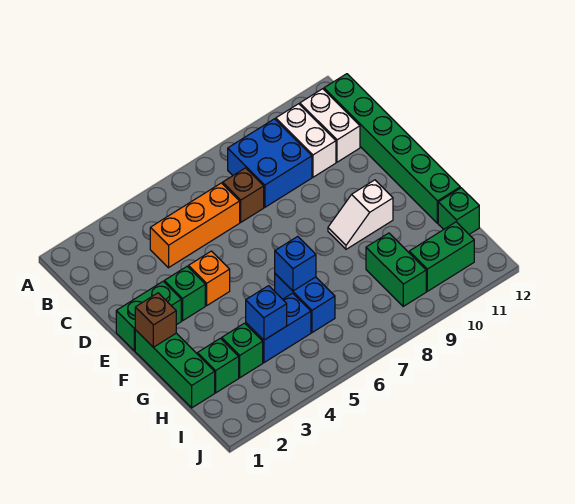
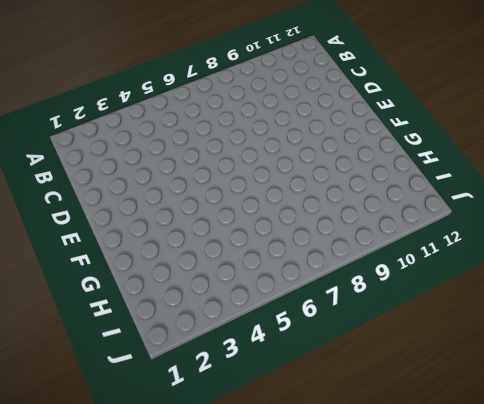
none -> blue brick B8:C9 level 1
none -> white brick B10:C10 level 1
none -> white brick B11:C11 level 1

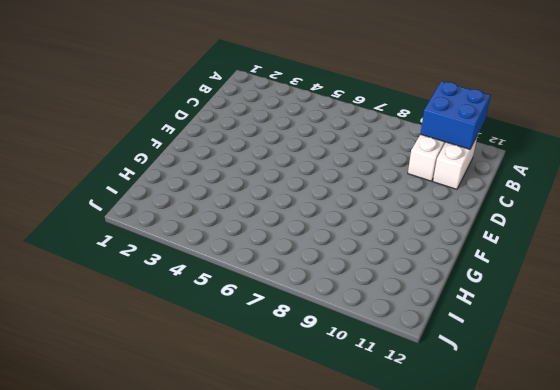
blue brick A10:B11 level 2 -> blue brick B8:C9 level 1
none -> green brick B12:G12 level 1
none -> orange brick C4:C6 level 1
none -> brown brick C7 level 1

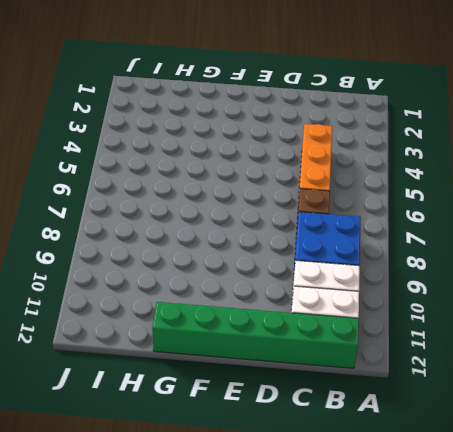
none -> green brick E1:E2 level 1
none -> green brick E3 level 1
none -> orange brick E4 level 1

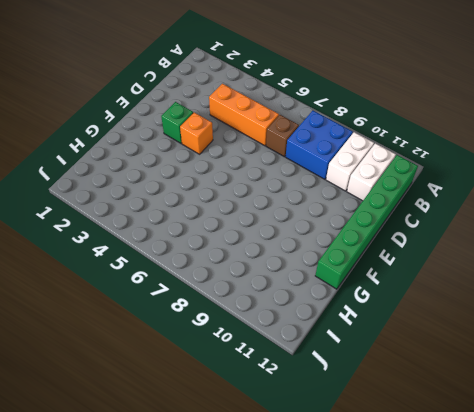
none -> green brick E1:E2 level 1
none -> green brick F1:H1 level 1
none -> white slope F9:F10 level 1 top 10

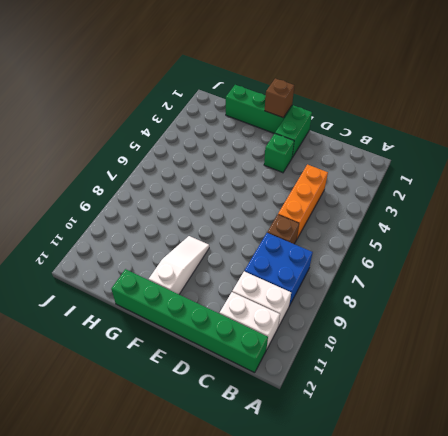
white slope F9:F11 level 1 top 11 -> white slope F9:F10 level 1 top 10
none -> orange brick E4 level 1
none -> blue brick G6:H6 level 1
none -> green brick H2 level 1

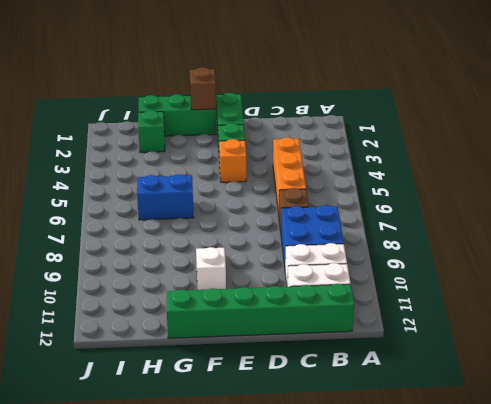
none -> green brick H3 level 1
none -> blue brick H4:H5 level 1
none -> green brick H9:I9 level 1

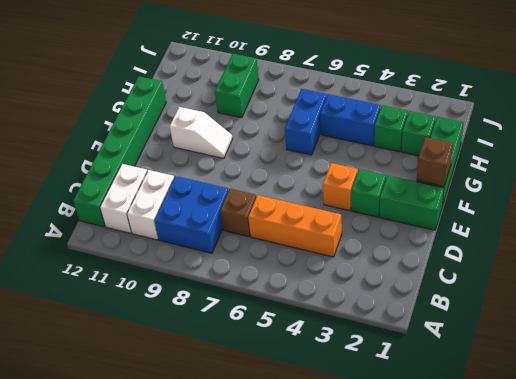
none -> green brick H12 level 1
none -> green brick I10:I11 level 1
none -> blue brick G6 level 2

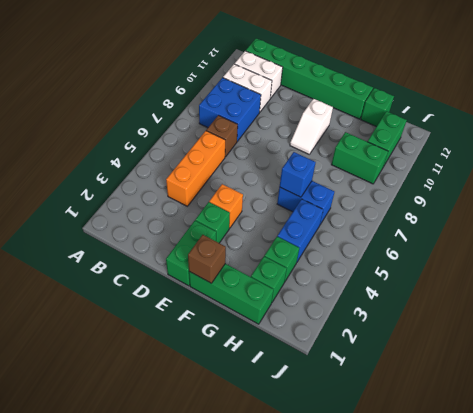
none -> blue brick H4 level 2

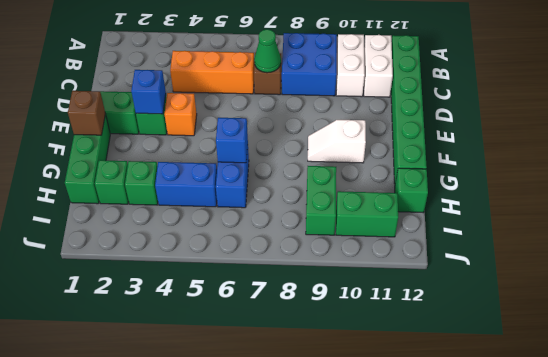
green cone C7 level 2 -> none
blue brick E3 level 2 -> blue brick H4 level 2

